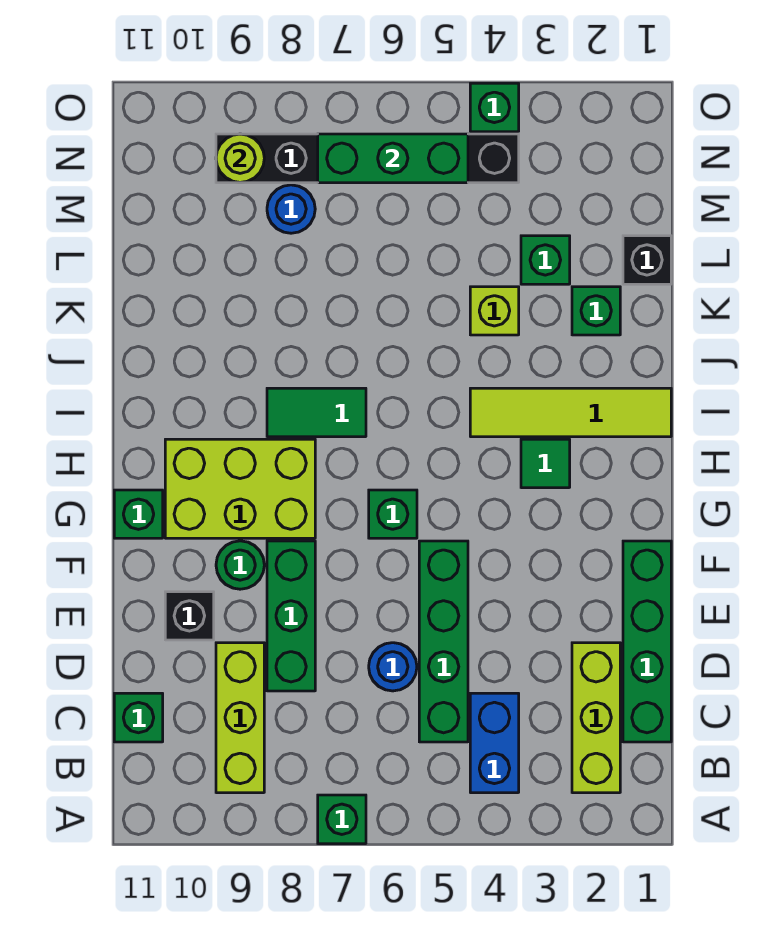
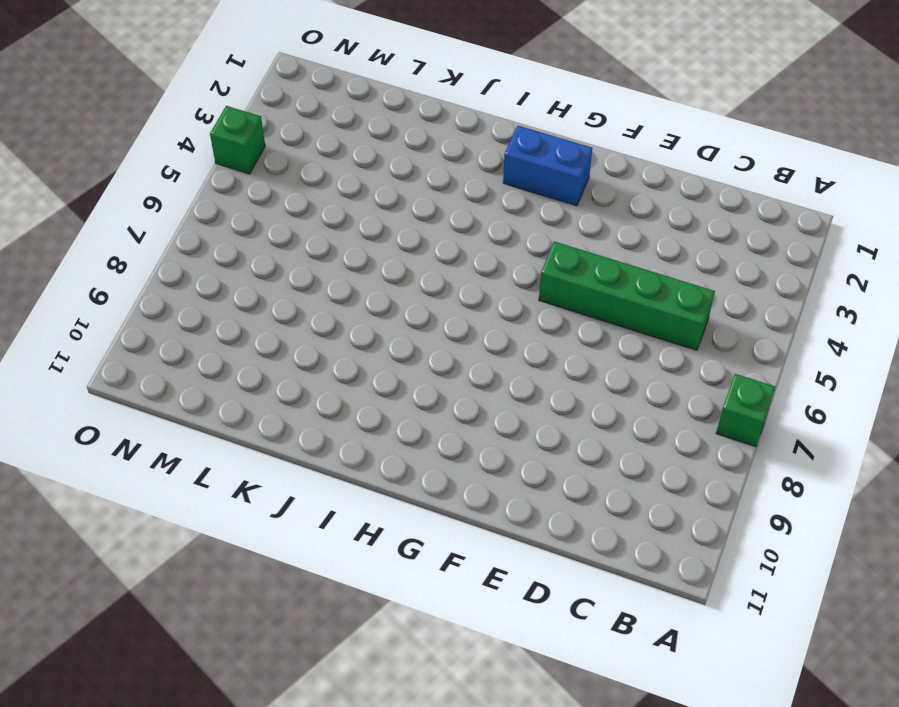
blue brick G2:H2 level 1 -> blue brick B4:C4 level 1
none -> lime brick B2:D2 level 1
none -> lime brick B9:D9 level 1
none -> green brick C1:F1 level 1

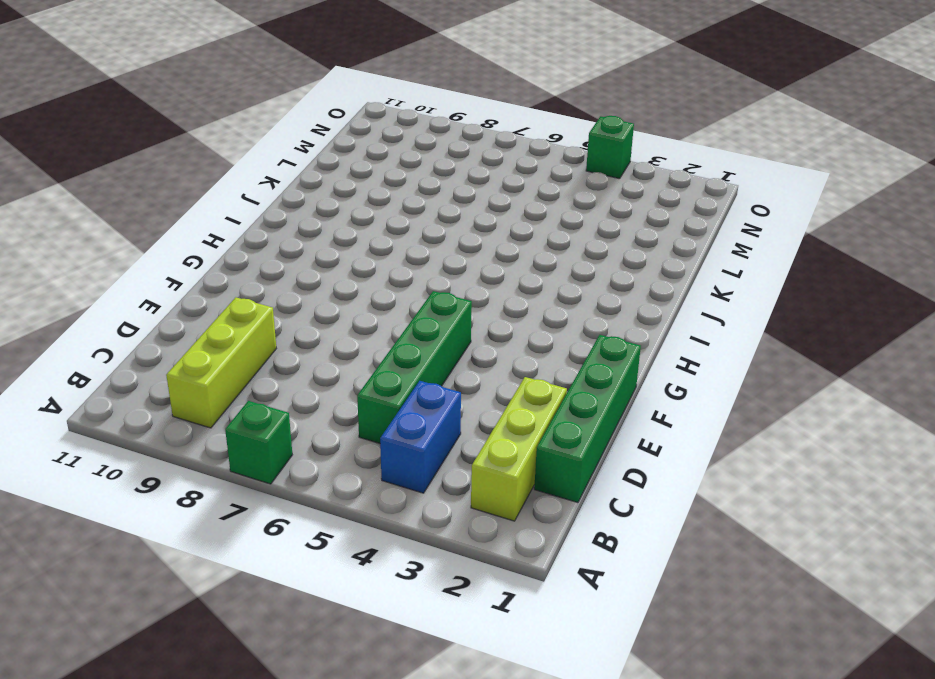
none -> green brick C11 level 1
none -> blue round brick D6 level 1
none -> green brick D8:F8 level 1

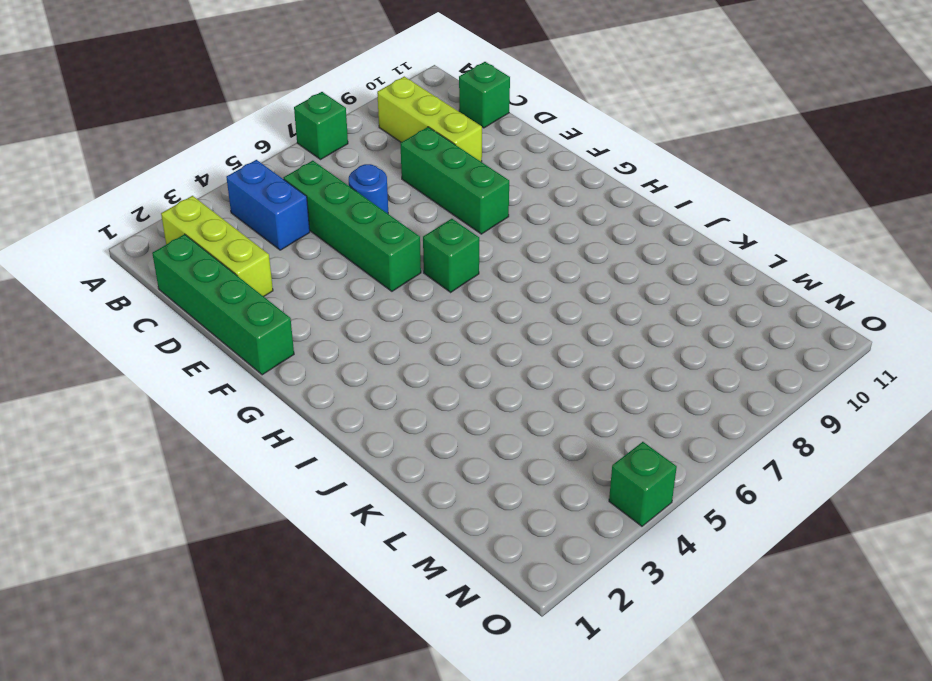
none -> black brick E10 level 1
none -> green round brick F9 level 1
none -> lime brick G8:H10 level 1

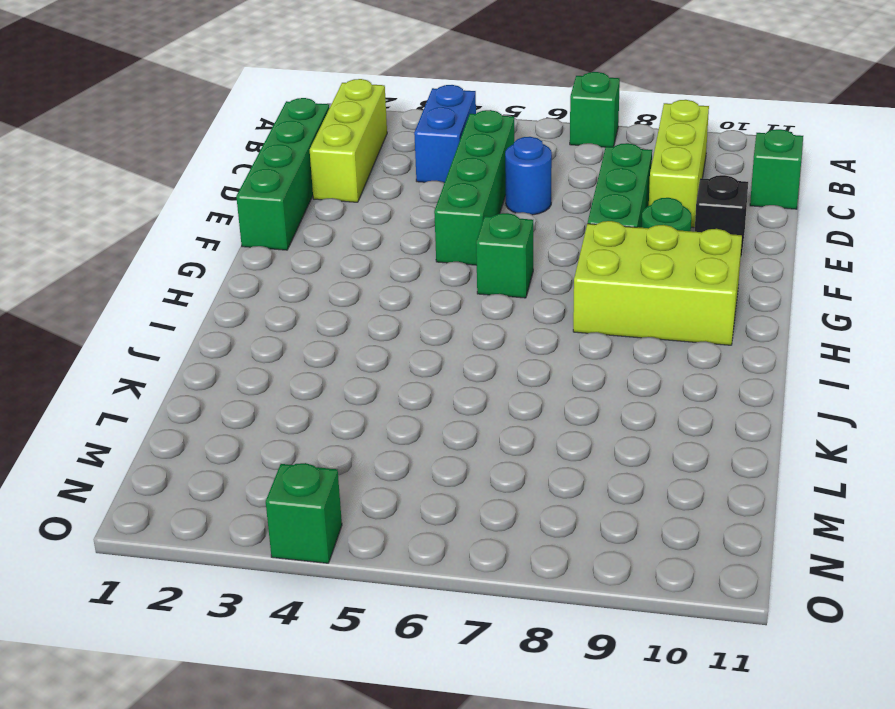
none -> green brick G11 level 1
none -> green tile H3 level 1
none -> lime tile I1:I4 level 1

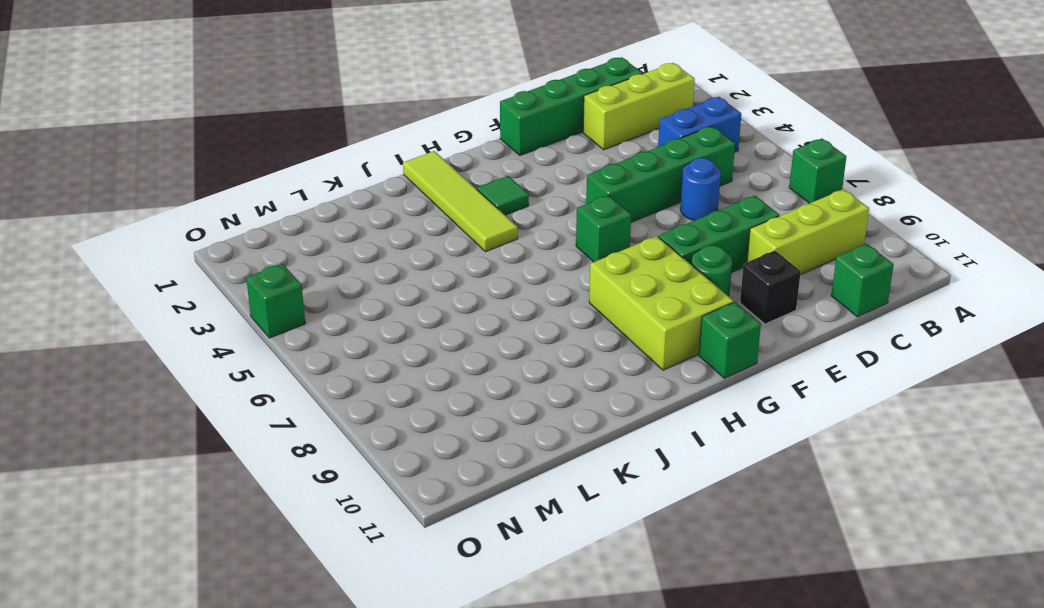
none -> green tile I7:I8 level 1
none -> green brick K2 level 1
none -> lime brick K4 level 1

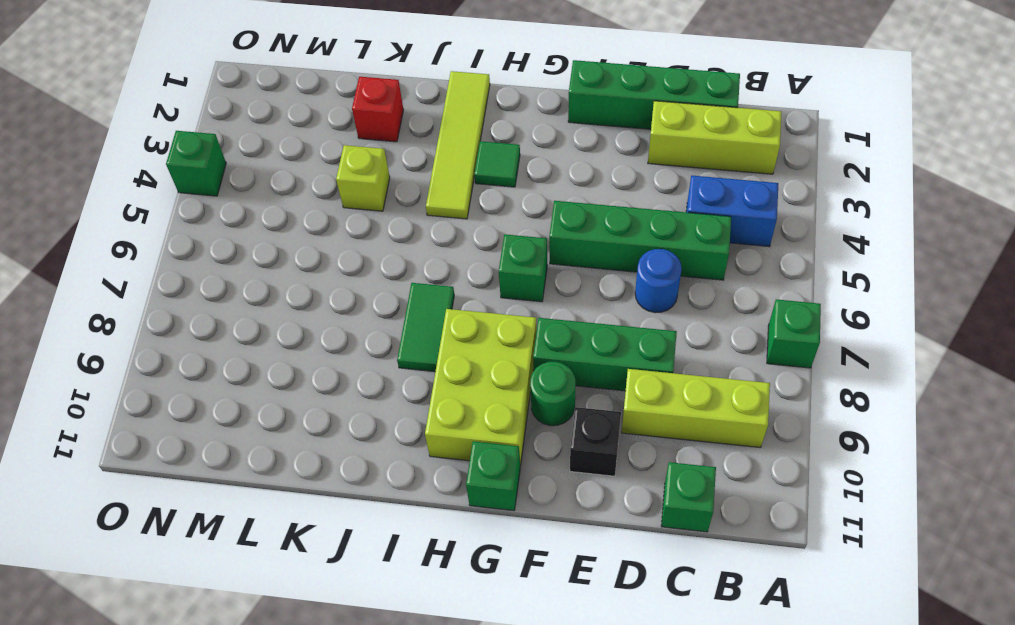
red brick K2 level 1 -> green brick K2 level 1
none -> black brick L1 level 1
none -> green brick L3 level 1
none -> blue round brick M8 level 1

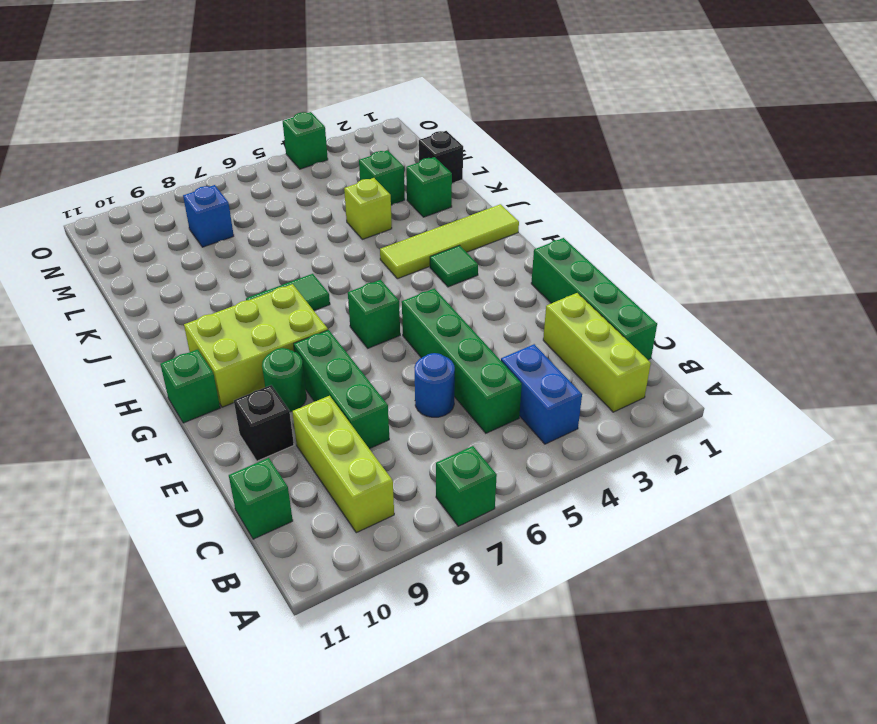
blue brick M8 level 1 -> blue round brick M8 level 1
none -> black brick N4:N9 level 1
none -> green brick N5:N7 level 2
none -> lime round brick N9 level 2

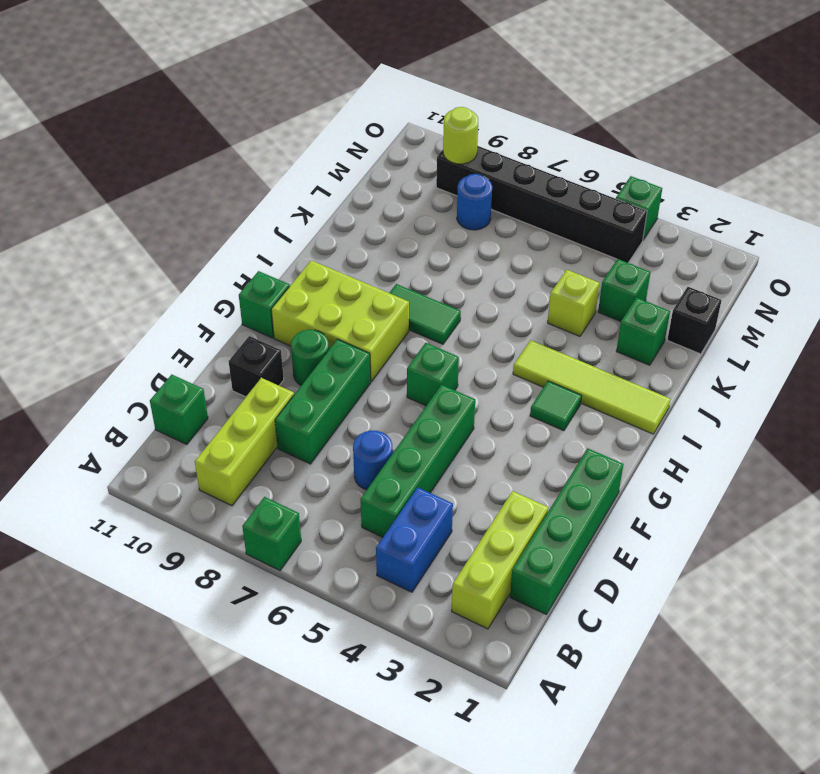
none -> green brick N5:N7 level 2

